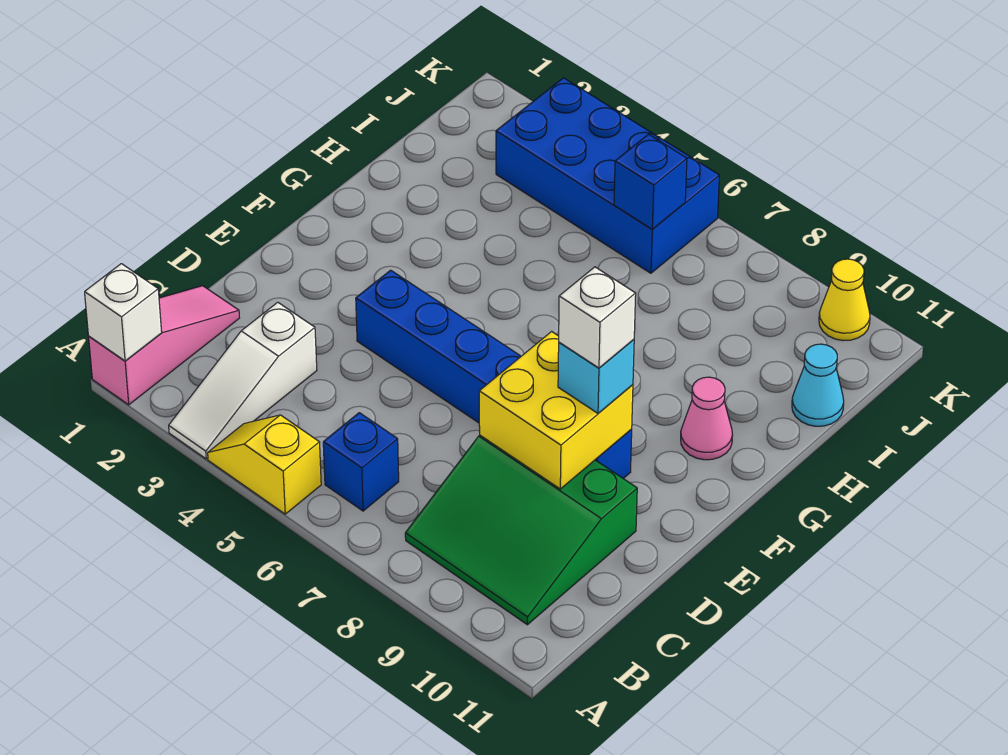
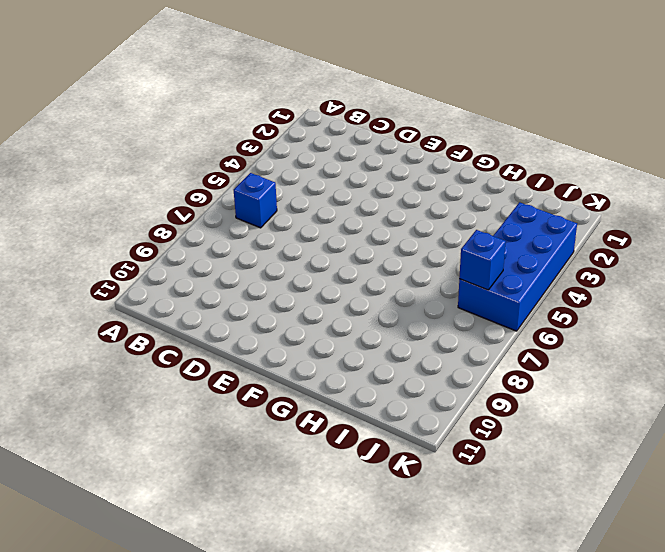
none -> pink slope A1:C1 level 1 top A
none -> white slope A3:C3 level 1 top C
none -> yellow slope A4:A5 level 1 top 5

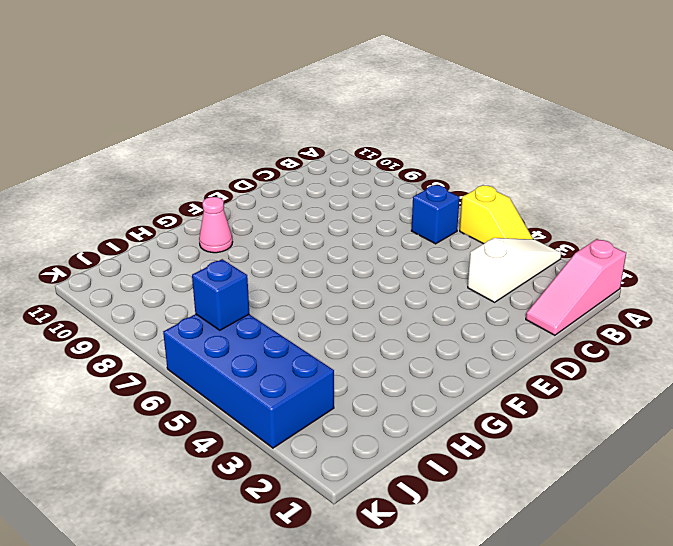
none -> green slope B8:D10 level 1 top D
none -> blue brick E4:E9 level 1
none -> cyan cone I11 level 1

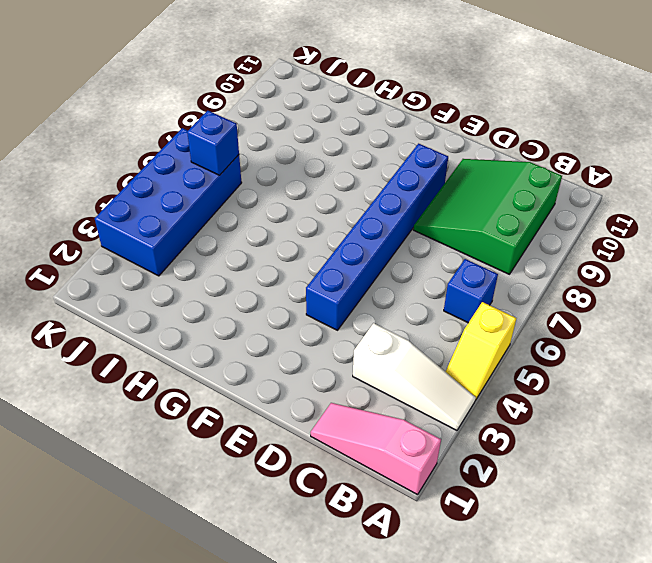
green slope B8:D10 level 1 top B -> green slope B8:D10 level 1 top D
none -> pink cone G10 level 1
none -> cyan cone I11 level 1
none -> yellow cone K10 level 1

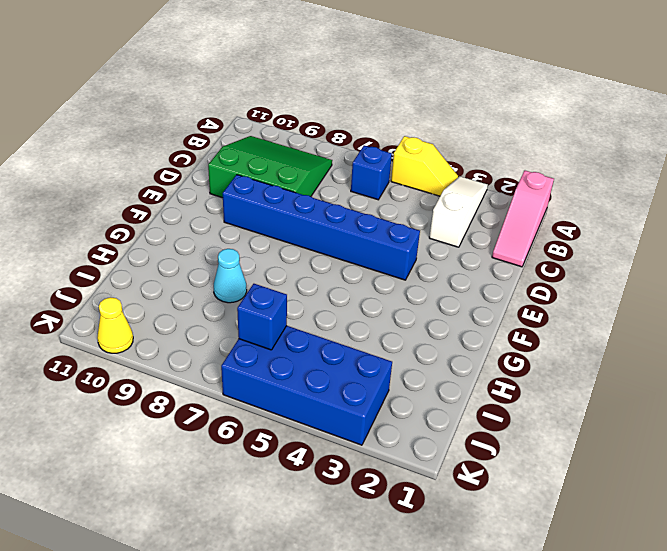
cyan cone H8 level 1 -> cyan cone I11 level 1
none -> pink cone G10 level 1
none -> white brick A1 level 2
none -> yellow brick D8:E9 level 2

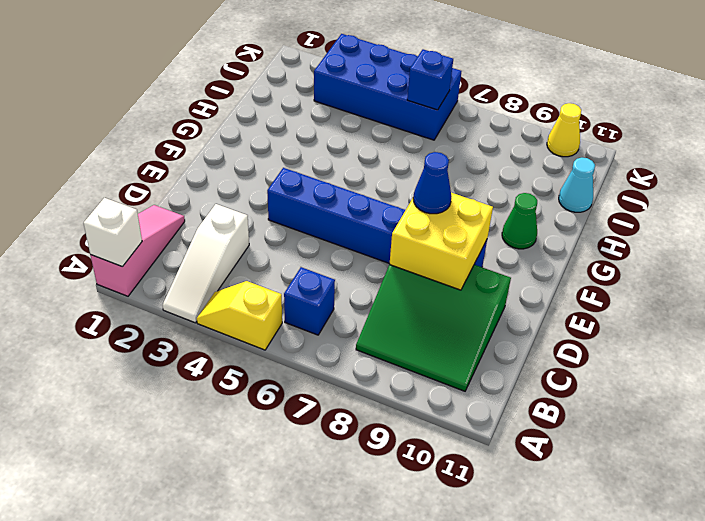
blue cone E8 level 3 -> none
green cone G10 level 1 -> pink cone G10 level 1
none -> cyan brick E9 level 3
none -> white brick E9 level 4

